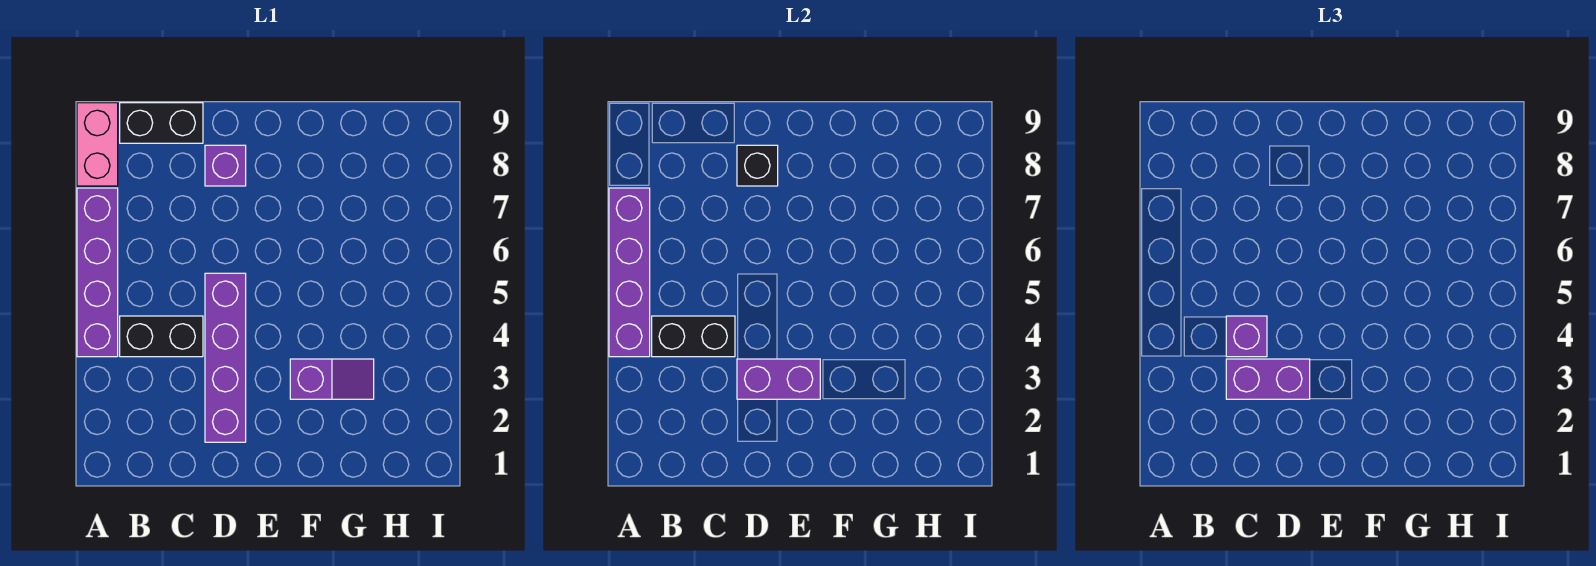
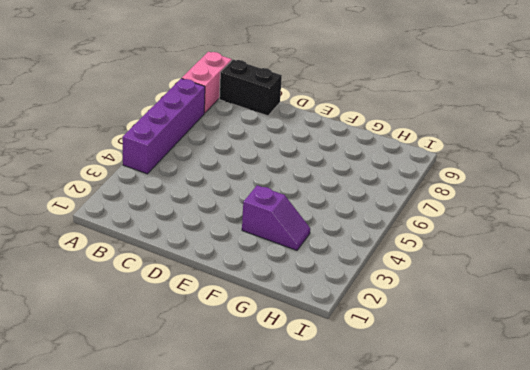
none -> black brick B4:C4 level 1
none -> purple brick D2:D5 level 1
none -> purple brick D8 level 1

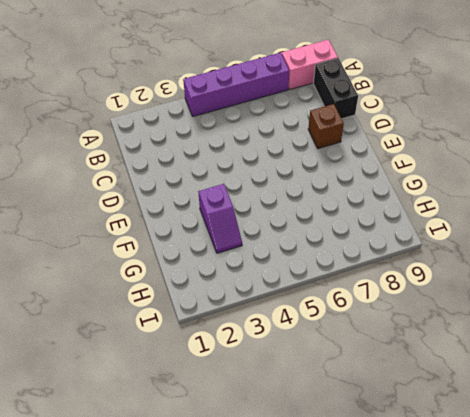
brown brick D8 level 1 -> purple brick D8 level 1
none -> black brick B4:C4 level 1
none -> purple brick D2:D5 level 1
none -> purple brick A4:A7 level 2

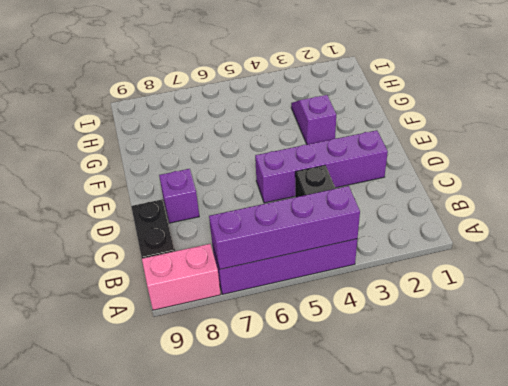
none -> black brick B4:C4 level 2
none -> purple brick D3:E3 level 2
none -> black brick D8 level 2

